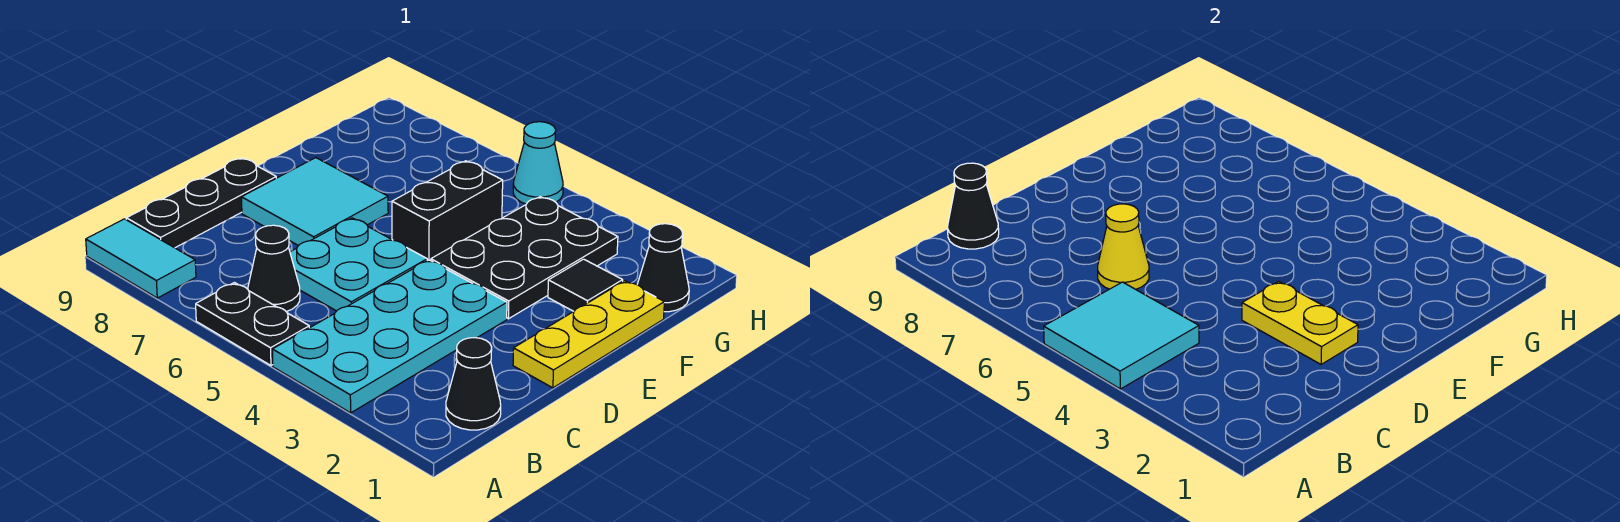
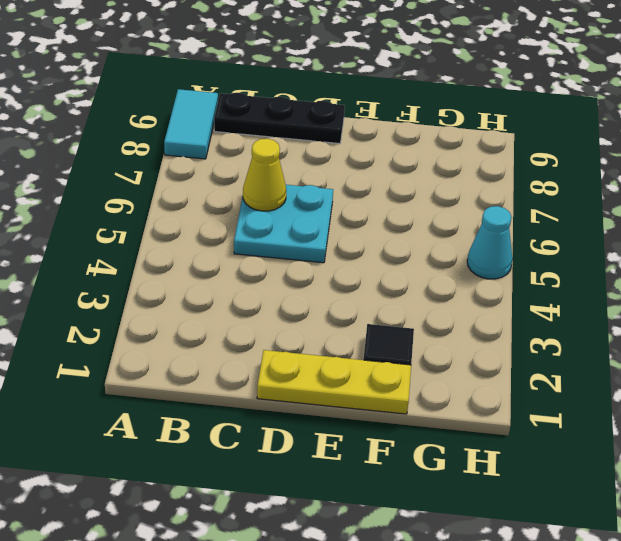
none -> cyan plate A3:D4 level 1
none -> black plate A5:A6 level 1
none -> black cone B1 level 1

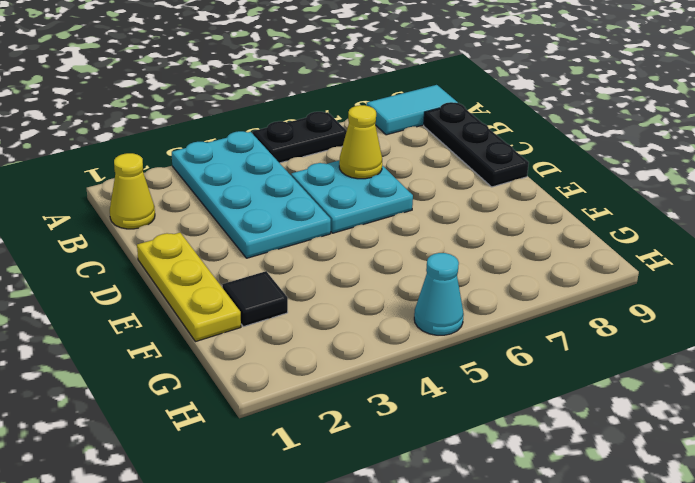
yellow cone B1 level 1 -> black cone B1 level 1
none -> black cone B6 level 1
none -> cyan tile D7:E8 level 1
none -> black plate E3:G4 level 1

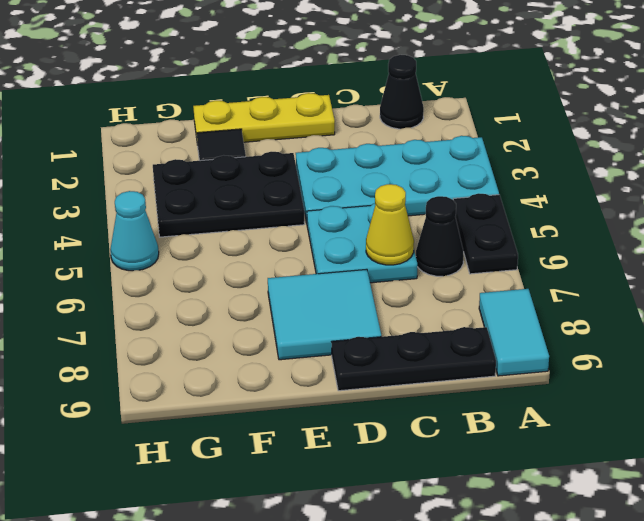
none -> black brick E5:F5 level 1
none -> black cone G1 level 1
none -> cyan tile A4:B5 level 2

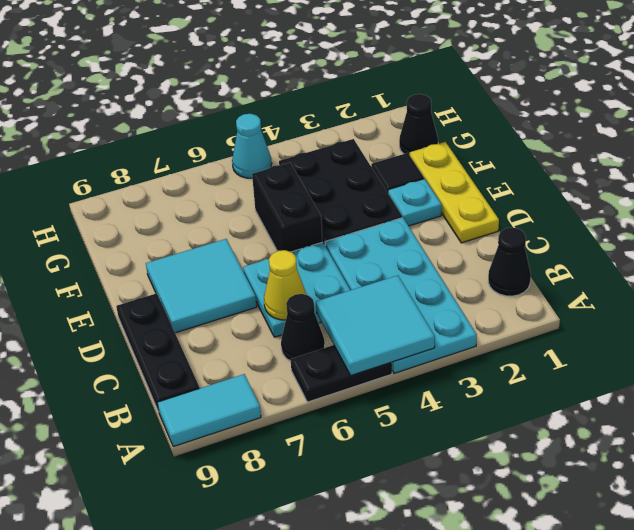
cyan plate E2 level 1 -> none
none -> black cone B9 level 2
none -> yellow plate D2:D3 level 2

